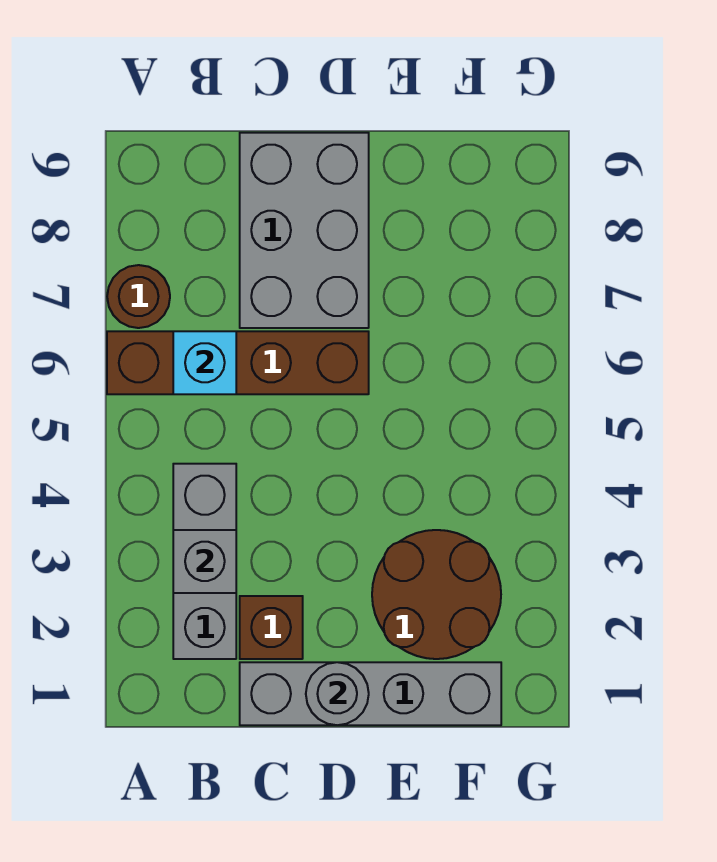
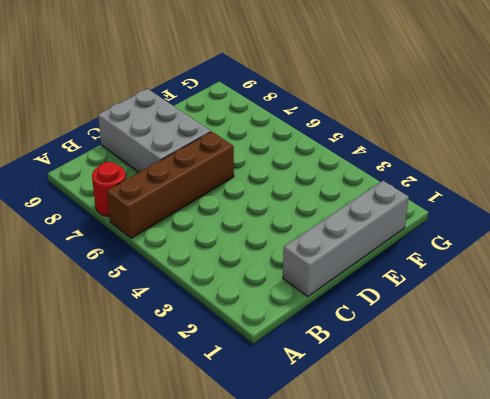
red round brick A7 level 1 -> brown round brick A7 level 1
none -> grey brick B2:B4 level 1
none -> brown brick C2 level 1

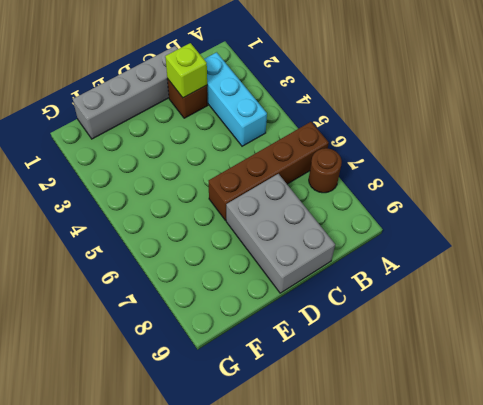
cyan brick B2:B4 level 1 -> grey brick B2:B4 level 1
lime brick C2 level 2 -> none
none -> brown round brick E2:F3 level 1
none -> grey brick B3 level 2

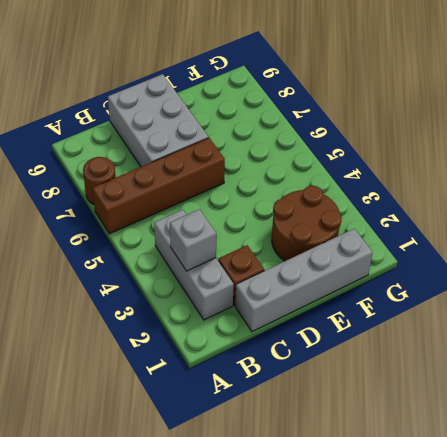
none -> cyan brick B6 level 2
none -> grey round brick D1 level 2

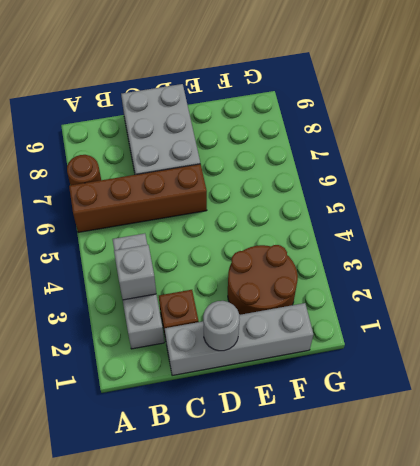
none -> cyan brick B6 level 2

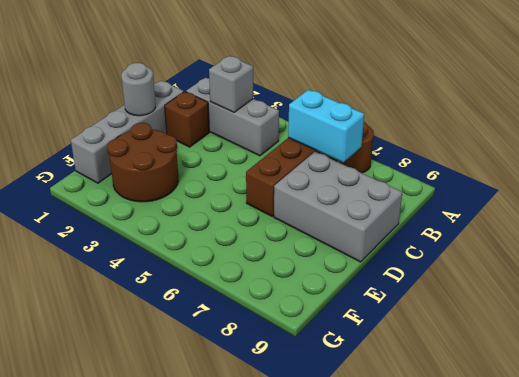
cyan brick B6:B7 level 2 -> cyan brick B6 level 2

